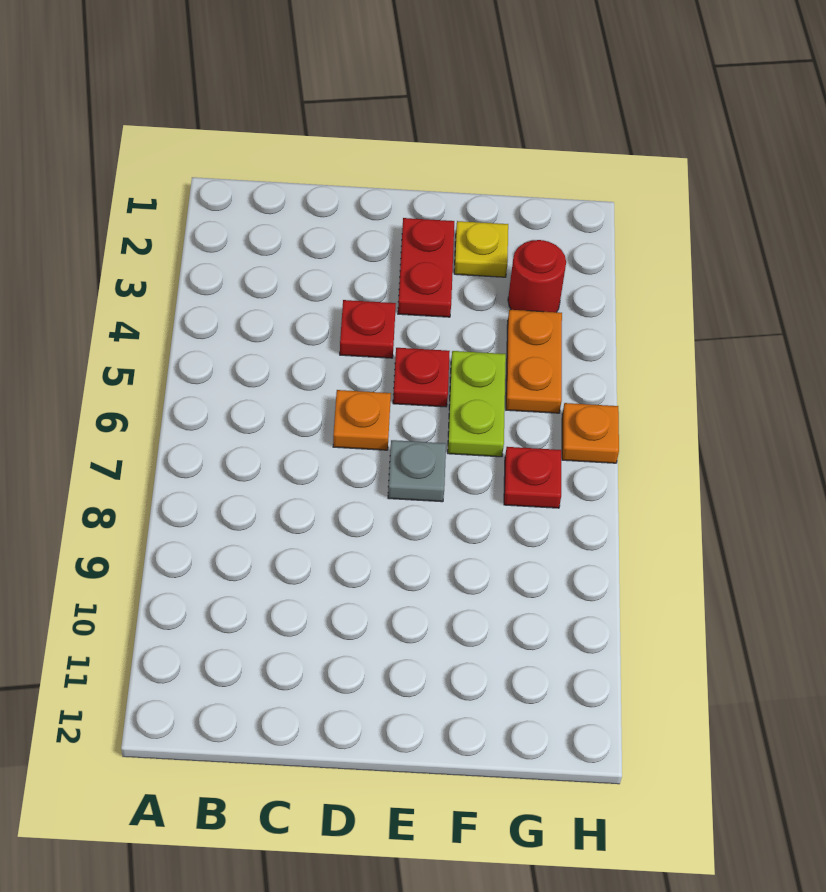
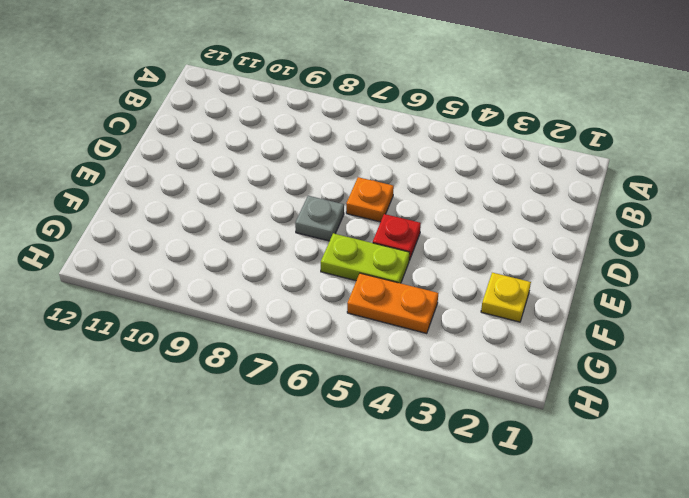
none -> red plate D4 level 1
none -> red plate E2:E3 level 1

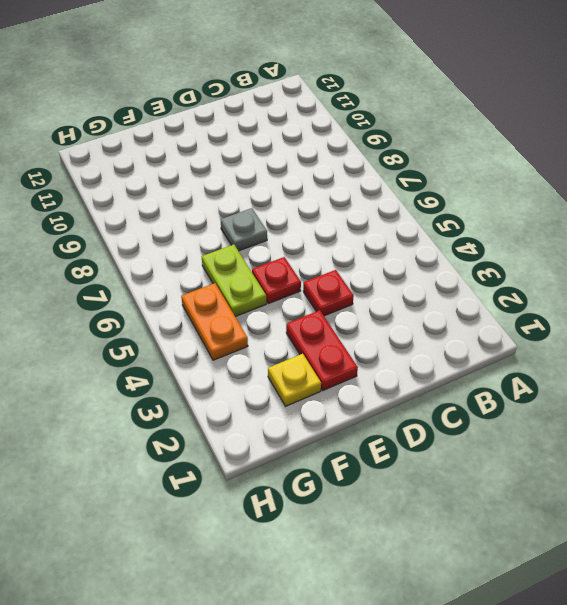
none -> orange plate D6 level 1
none -> red round brick G3 level 1

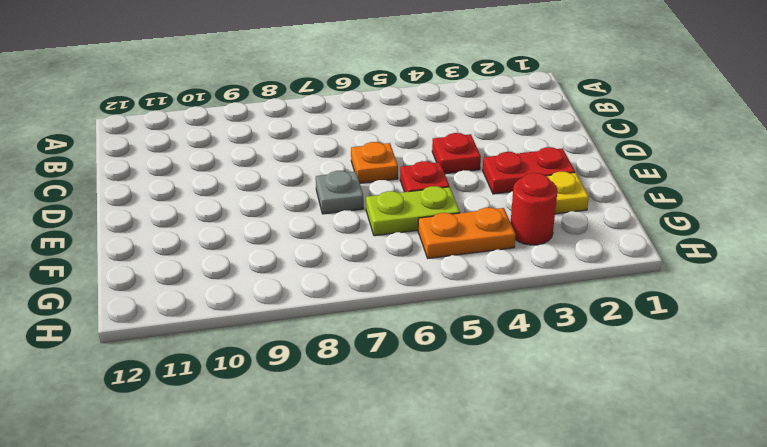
none -> red plate G7 level 1
none -> orange plate H6 level 1

